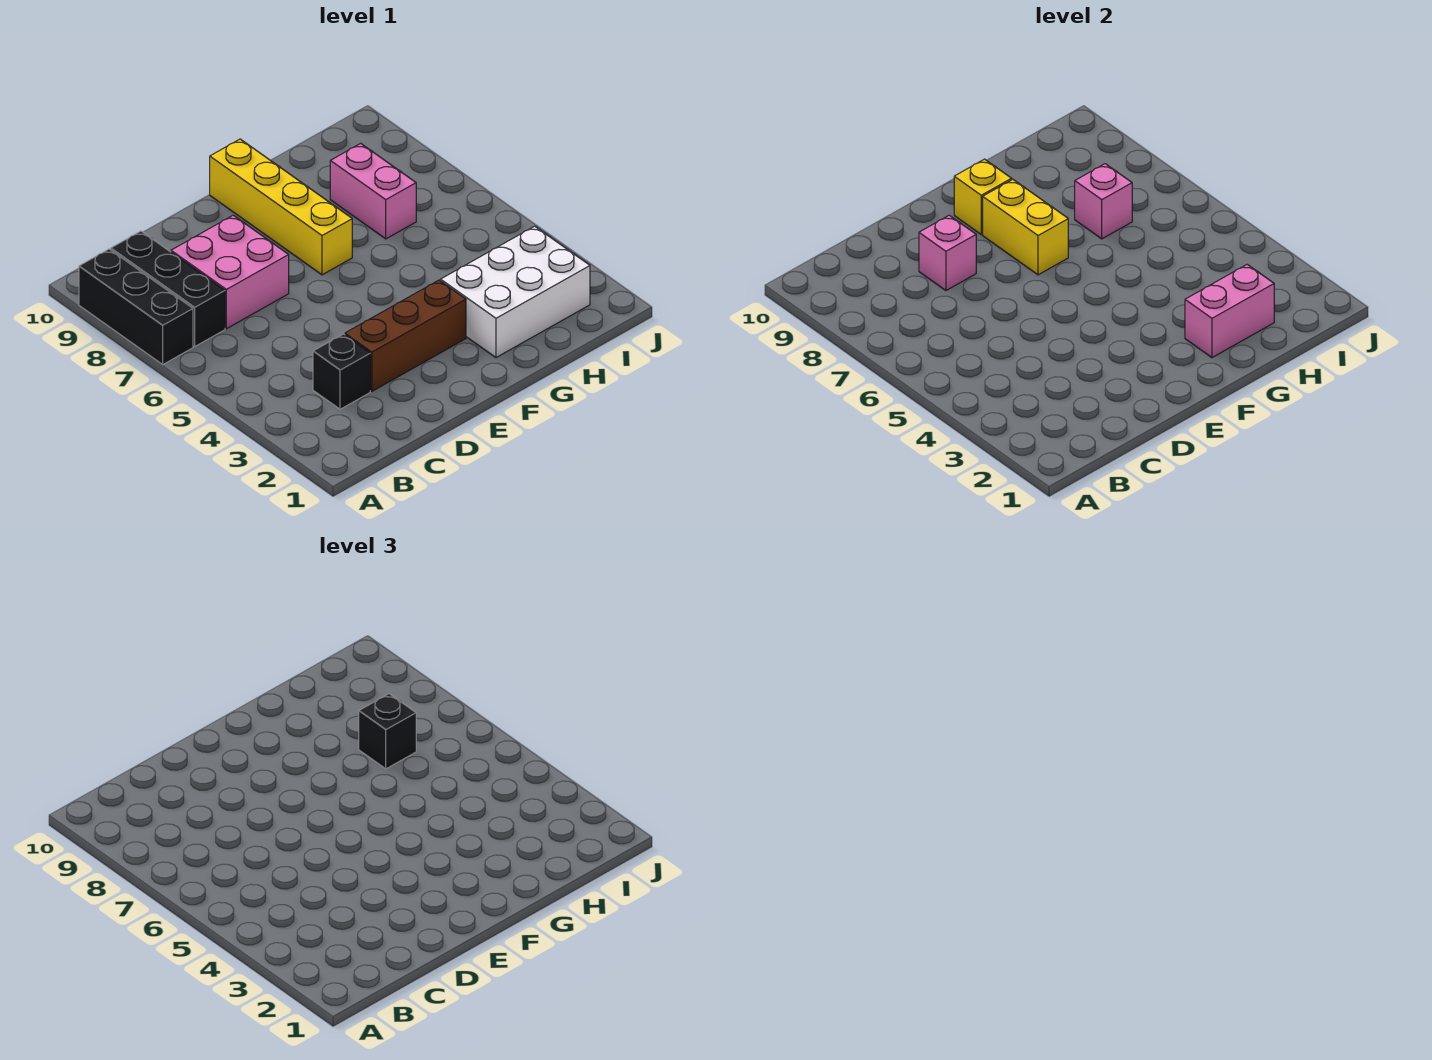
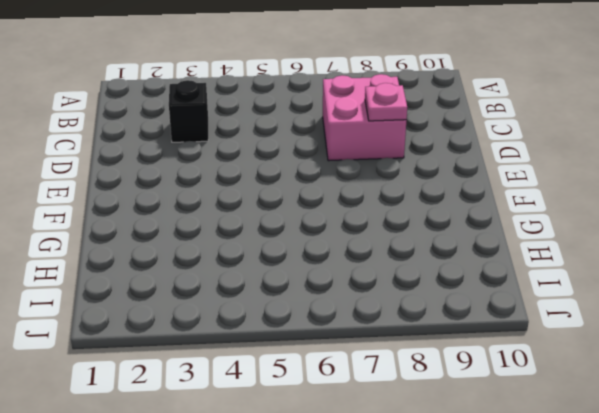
pink plate D8 level 2 -> pink brick D8 level 2
none -> black brick A7:A9 level 1
none -> black brick B7:B9 level 1
none -> brown brick D3:F3 level 1

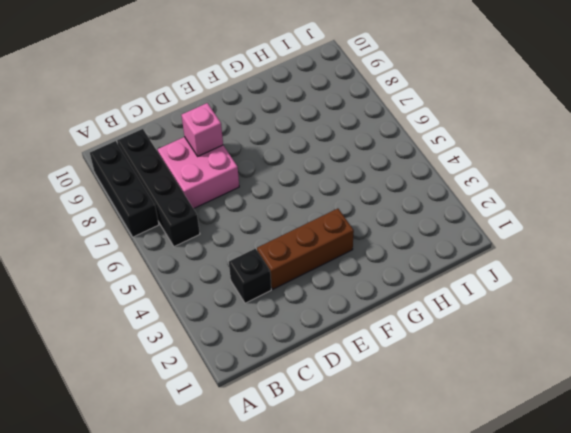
black brick B6:B9 level 1 -> black brick B7:B9 level 1
none -> yellow brick F7:F10 level 1
none -> white brick G2:I3 level 1
none -> pink brick H7:H8 level 1

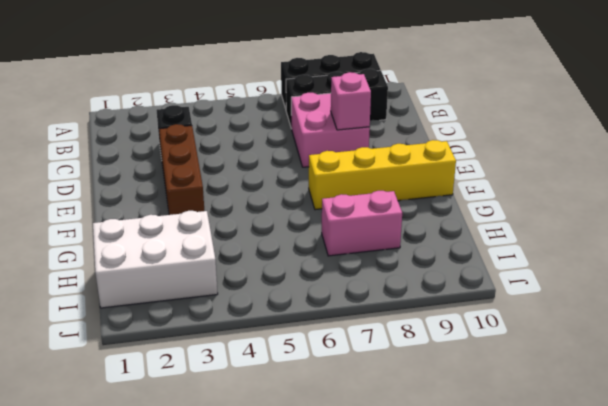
white brick H1:I3 level 1 -> white brick G2:I3 level 1
none -> yellow brick F7:F8 level 2
none -> yellow brick F9 level 2
none -> pink brick G2:H2 level 2

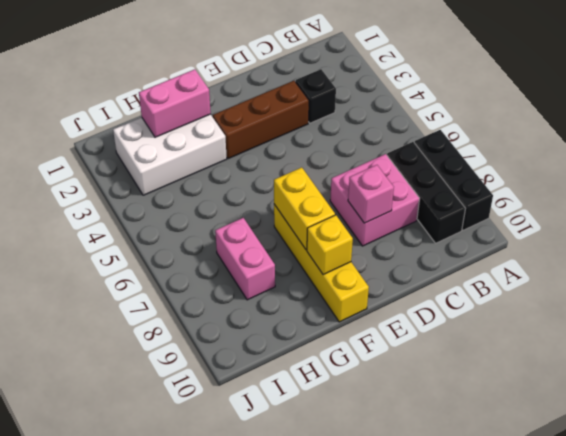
none -> pink brick H7 level 2
none -> black brick H7 level 3

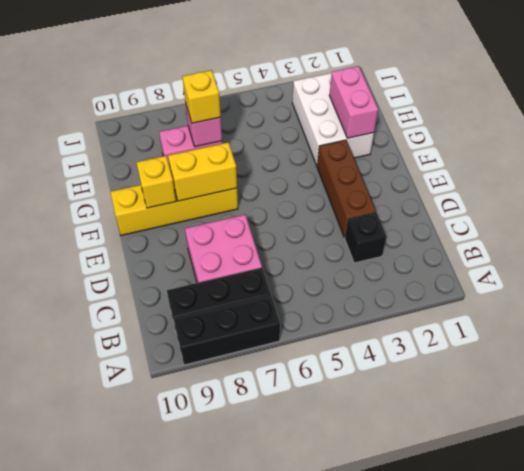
yellow brick H7 level 3 -> black brick H7 level 3
none -> pink brick D8 level 2

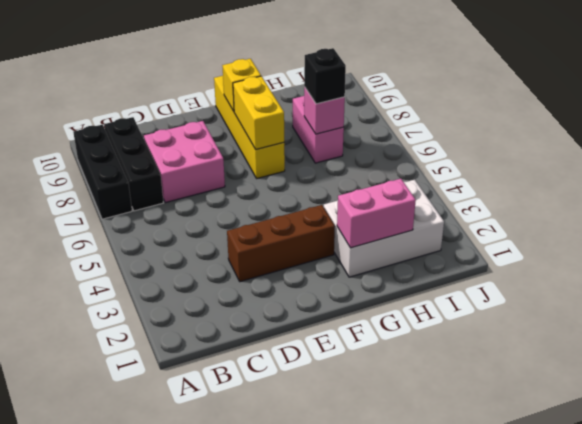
none -> black brick C3 level 1
none -> pink brick D8 level 2

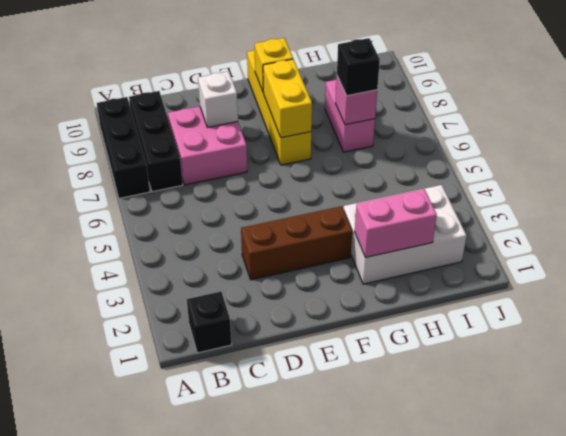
black brick B1 level 1 -> black brick C3 level 1
white brick D8 level 2 -> pink brick D8 level 2

